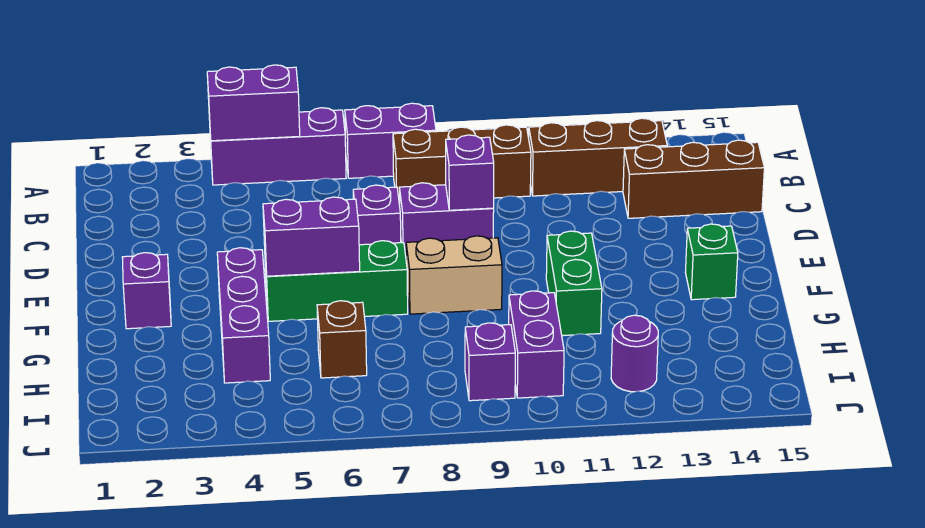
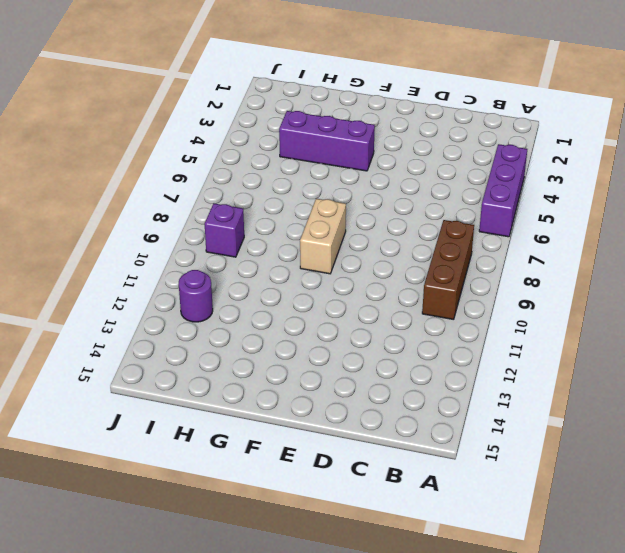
none -> purple brick A7:A8 level 1
none -> brown brick B11:B13 level 1
none -> brown brick C13:C15 level 1

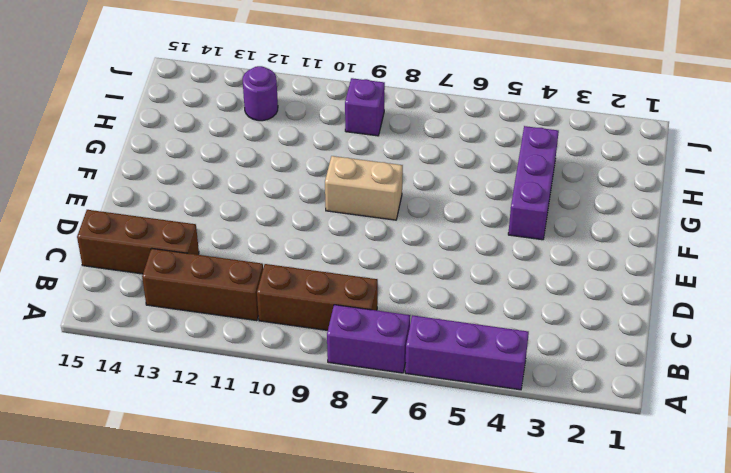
none -> purple brick D7 level 1
none -> purple brick D8:D9 level 1
none -> purple brick F2 level 1

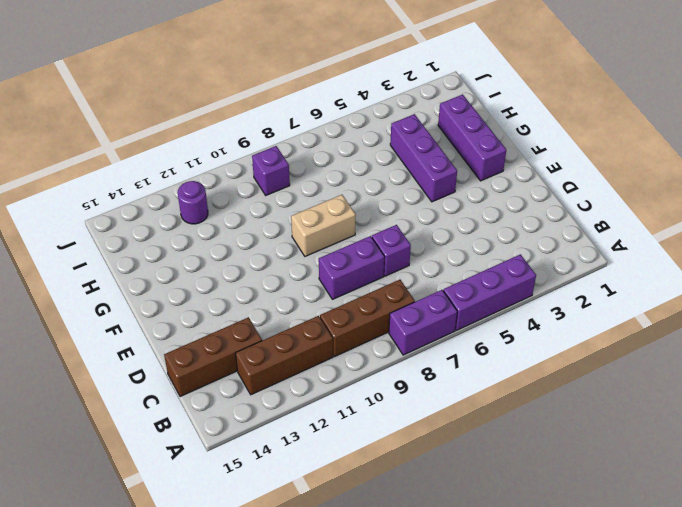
purple brick F2:H2 level 1 -> purple brick F2 level 1
none -> green brick F5:F7 level 1
none -> green brick F11:G11 level 1
none -> green brick F14 level 1

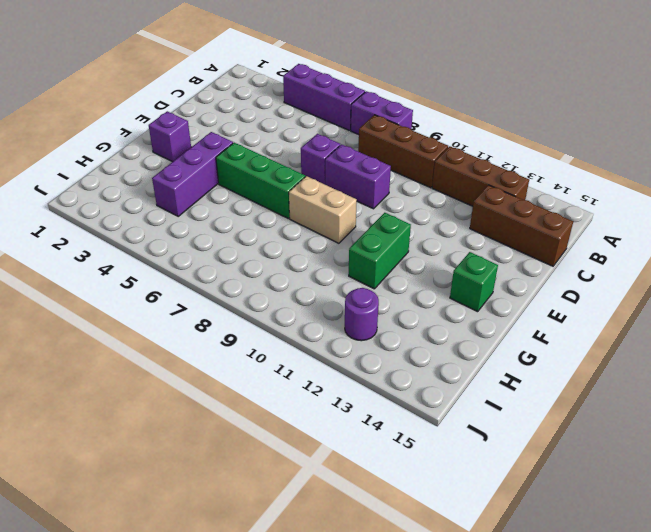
none -> brown brick H6 level 1
none -> purple brick H10:I10 level 1
none -> purple brick I9 level 1

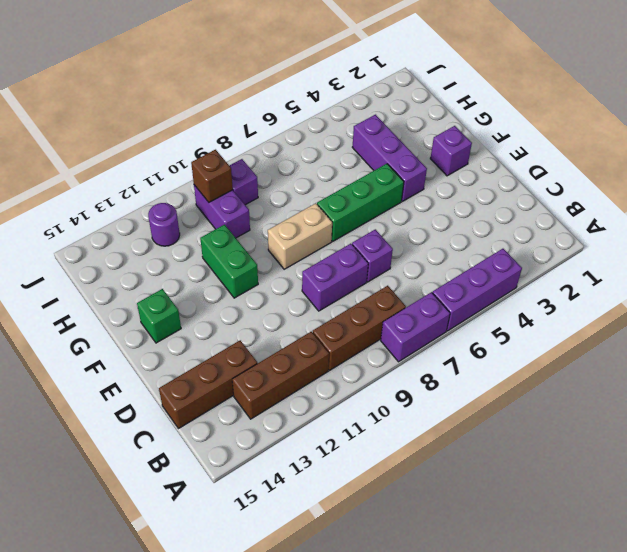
brown brick I10 level 2 -> brown brick H6 level 1
none -> purple brick A4:A5 level 2
none -> purple brick D9 level 2
none -> purple brick F5:F6 level 2

